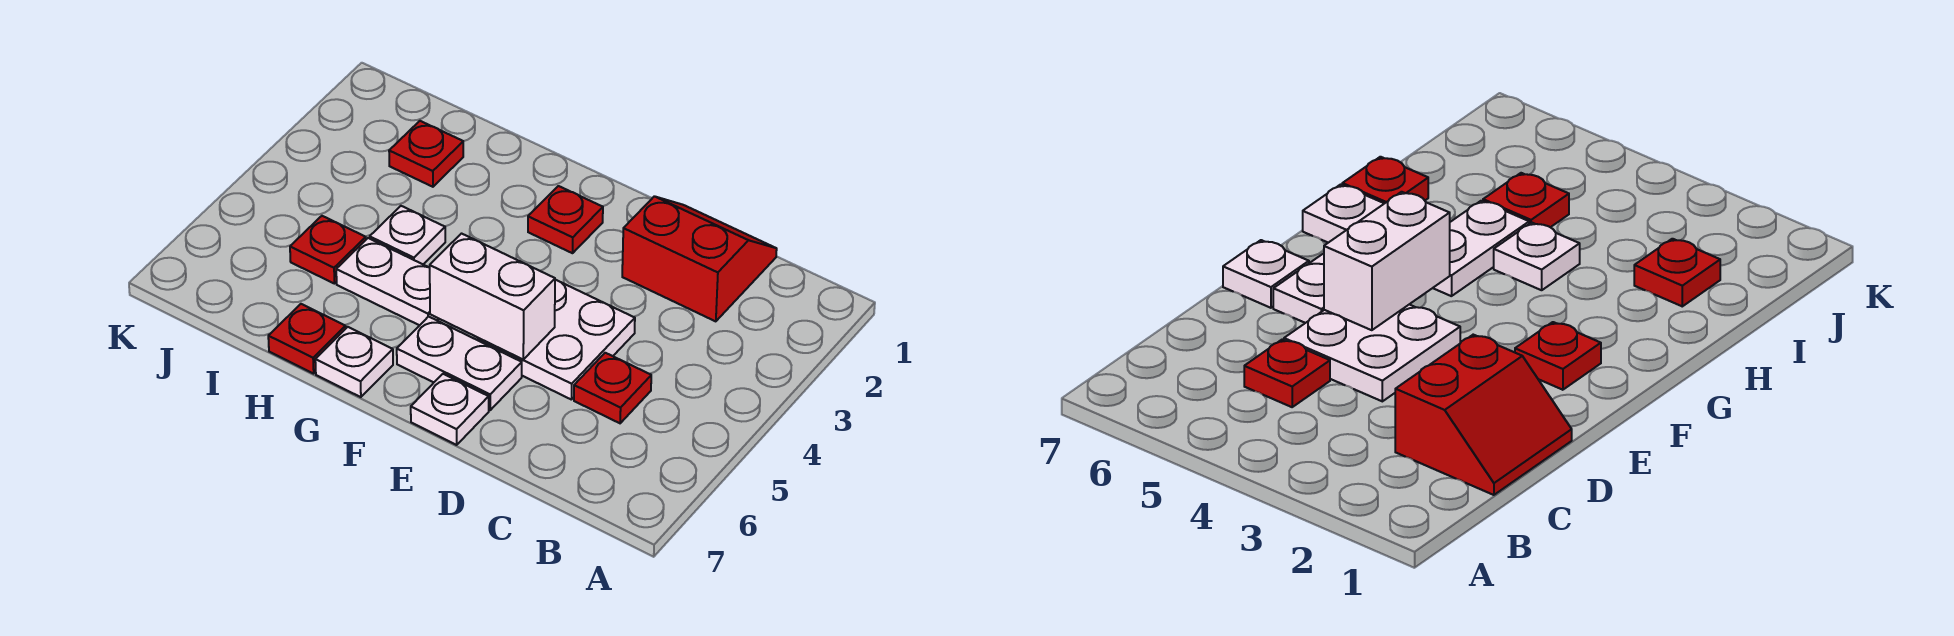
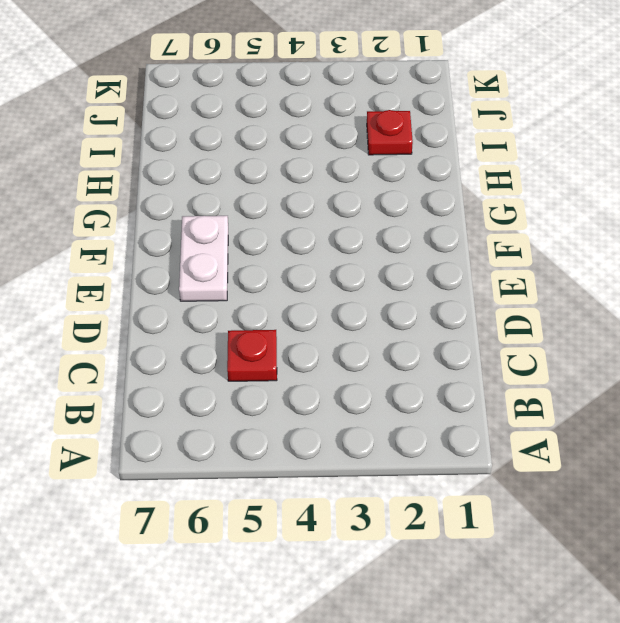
none -> red slope C1:D2 level 1 top 2
none -> white plate D4:E5 level 1
none -> white plate E7 level 1

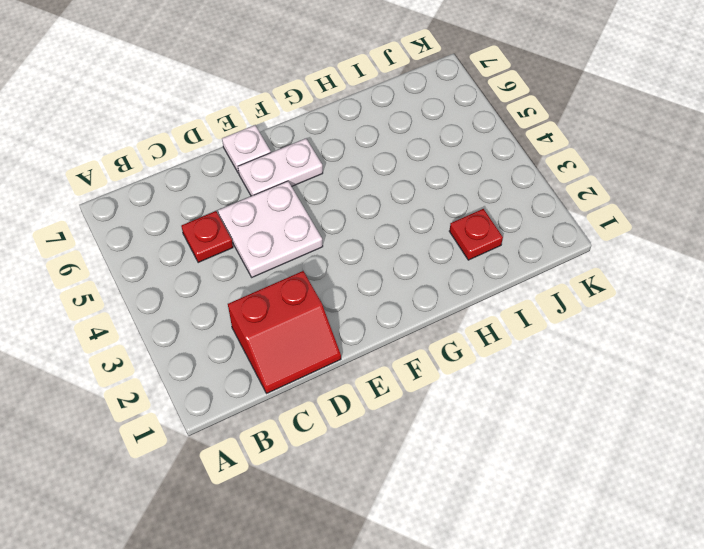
none -> red plate F2 level 1
none -> white plate G5:H5 level 1
none -> white plate G7 level 1

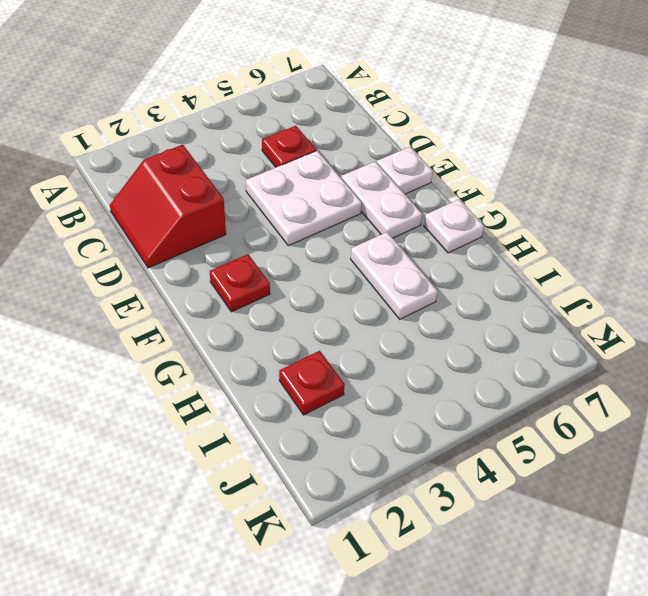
none -> white plate H4 level 1
none -> red plate H7 level 1
none -> red plate I5 level 1

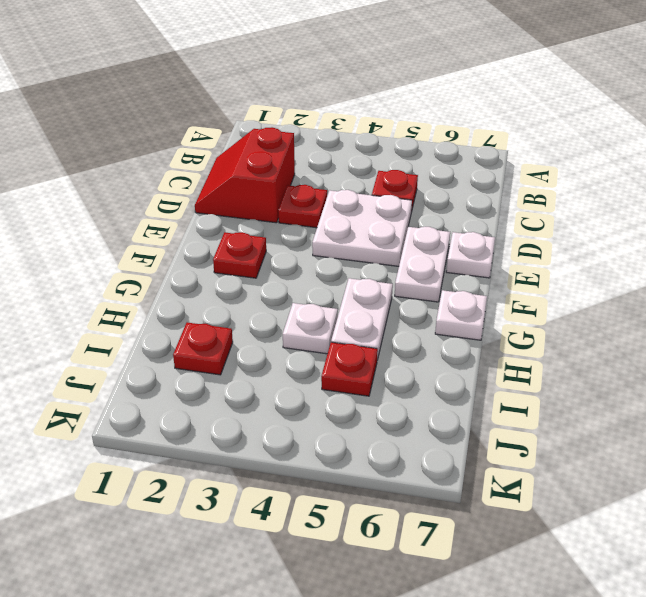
red plate D3 level 1 -> red plate H7 level 1
none -> white brick E5:F5 level 2

